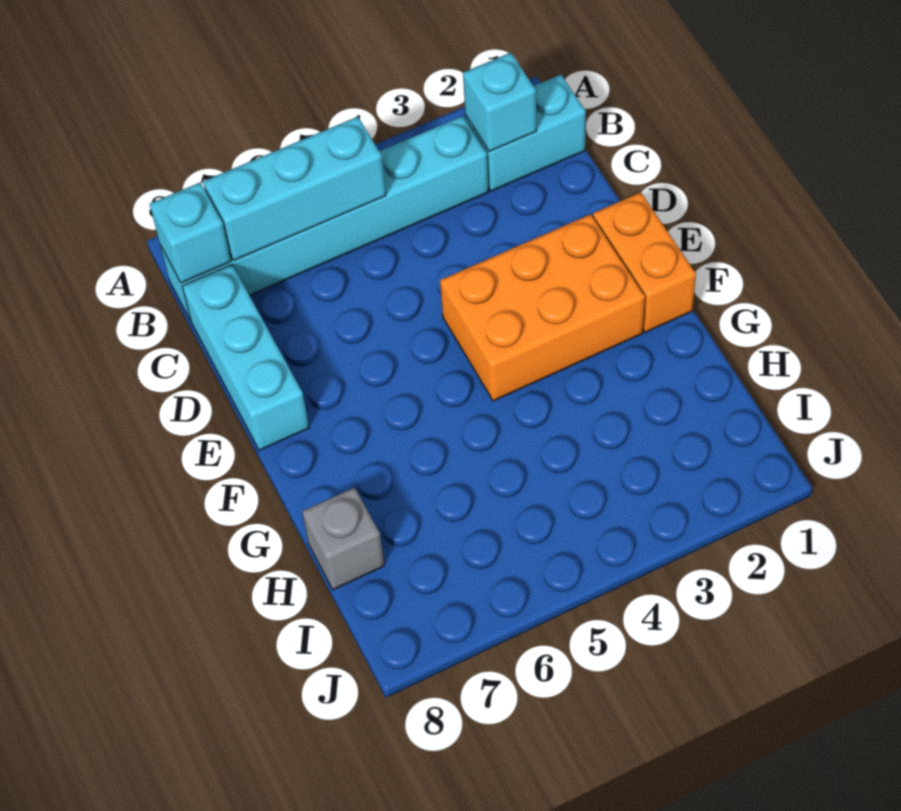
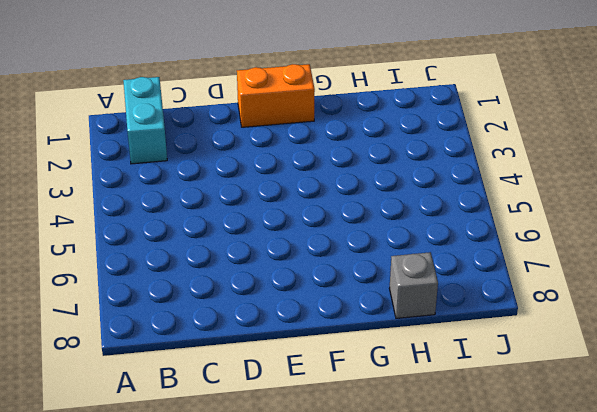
none -> cyan brick B3:B8 level 1
none -> cyan brick C8:E8 level 1

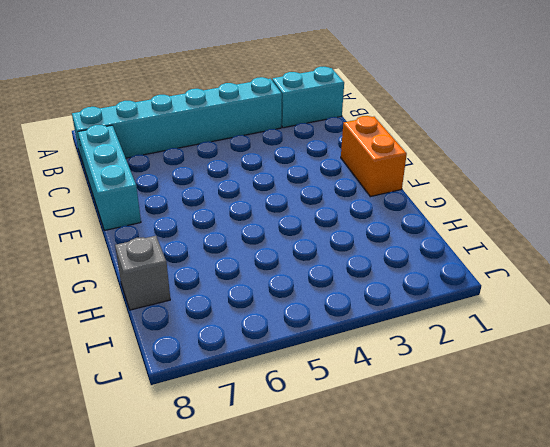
none -> orange brick E2:F4 level 1
none -> cyan brick B2 level 2

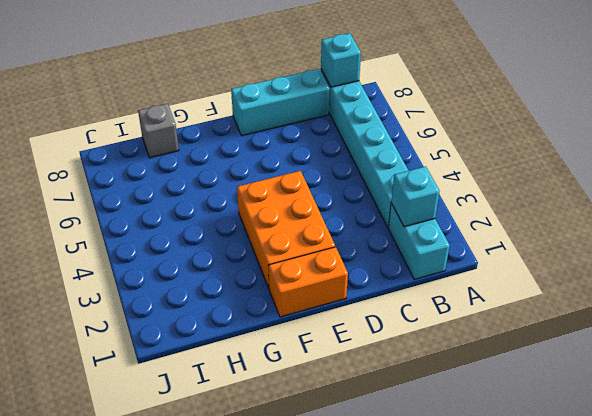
none -> cyan brick B5:B7 level 2

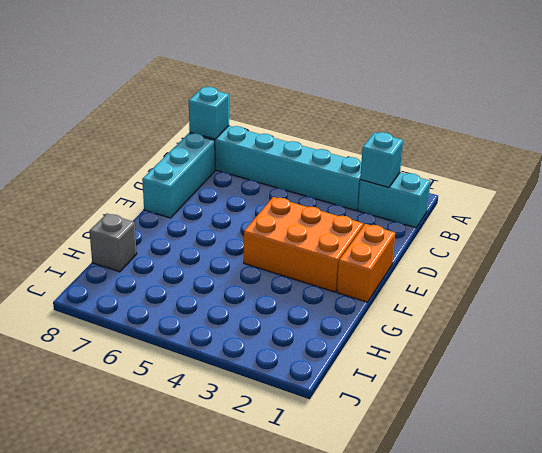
none -> cyan brick B5:B7 level 2

